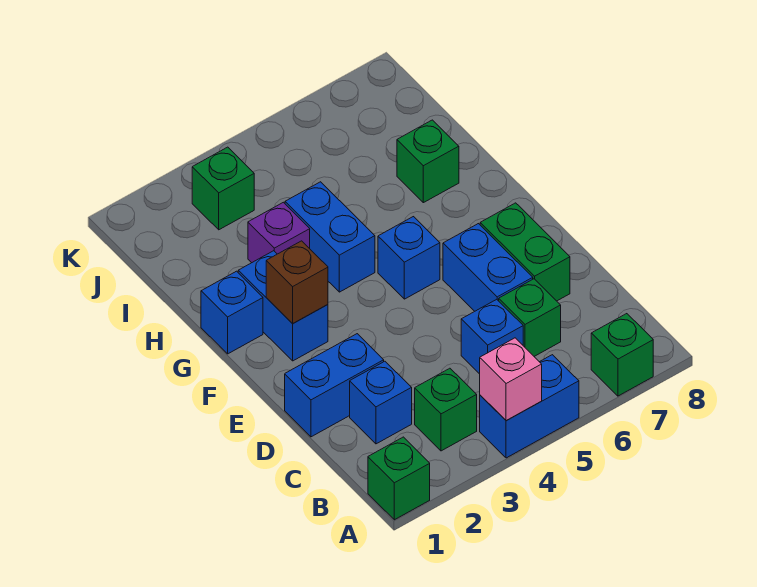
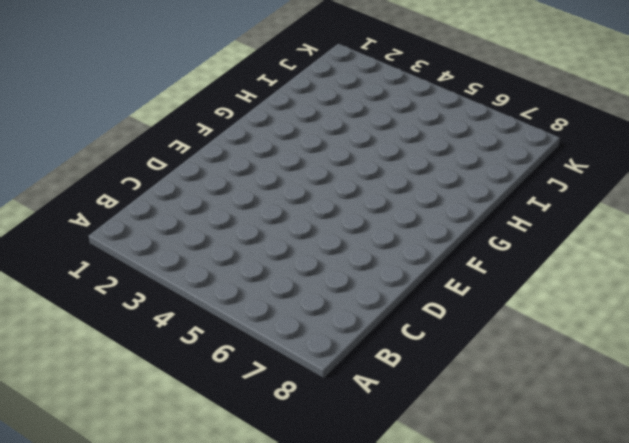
none -> green brick A1 level 1
none -> blue brick A4:A5 level 1
none -> green brick A7 level 1

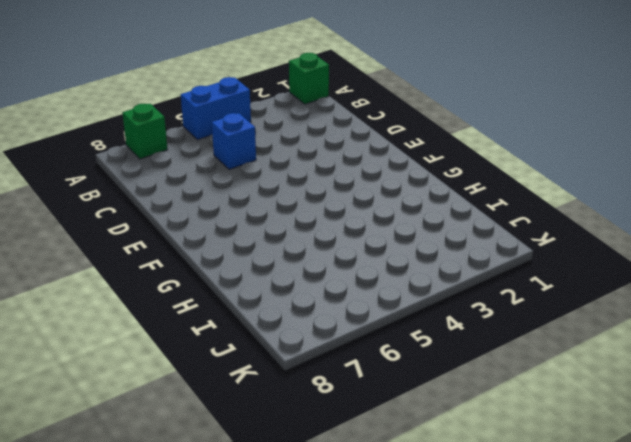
none -> green brick B3 level 1
none -> blue brick C2 level 1
none -> green brick C6 level 1

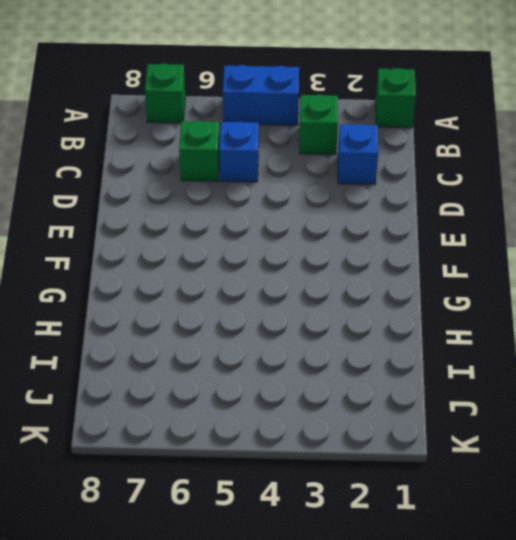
none -> blue brick D1:D2 level 1
none -> blue brick D6:E6 level 1
none -> green brick D7:E7 level 1

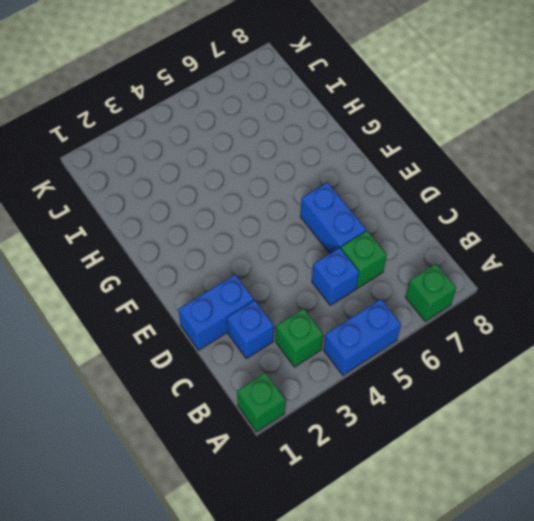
none -> green brick D7:E7 level 1
none -> blue brick F2:G2 level 1
none -> blue brick F5 level 1

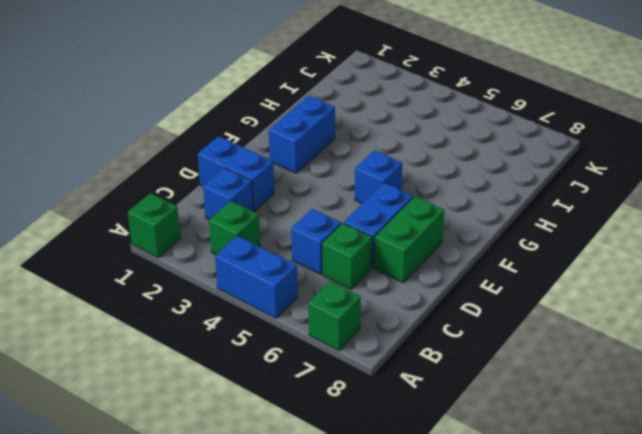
none -> blue brick G1 level 1
none -> blue brick G4:H4 level 1
none -> purple brick H3 level 1

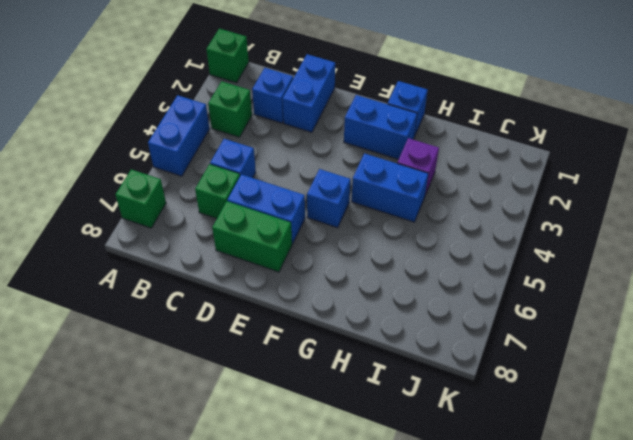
none -> green brick H7 level 1
none -> green brick J3 level 1
none -> pink brick A4 level 2

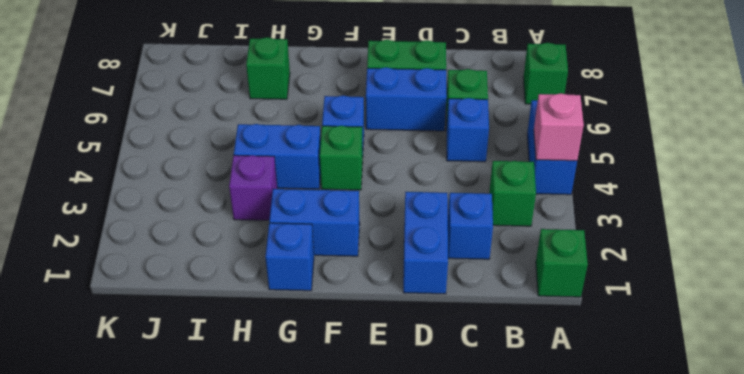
green brick F4 level 1 -> green brick J3 level 1
none -> brown brick F2 level 2

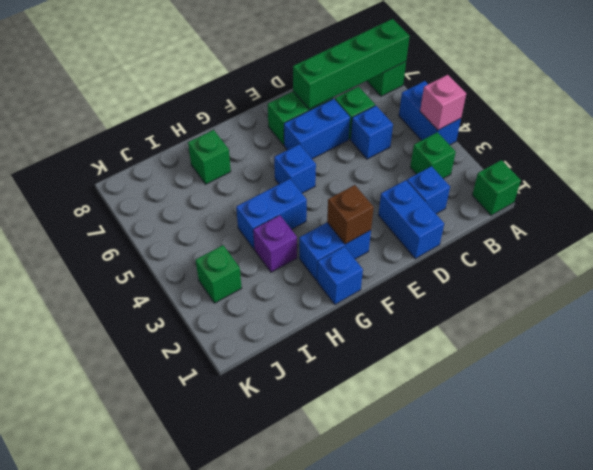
green brick A7:D7 level 2 -> none

